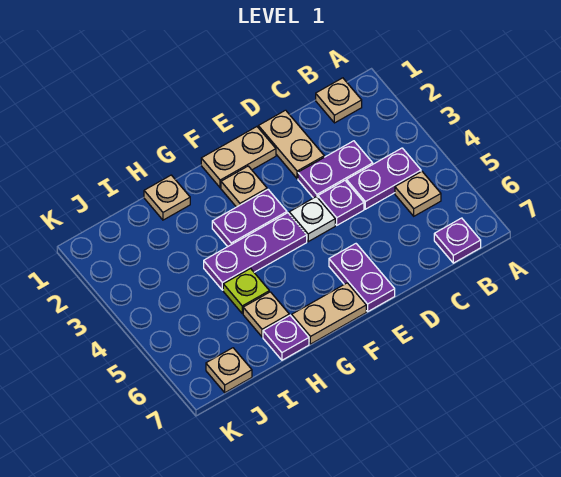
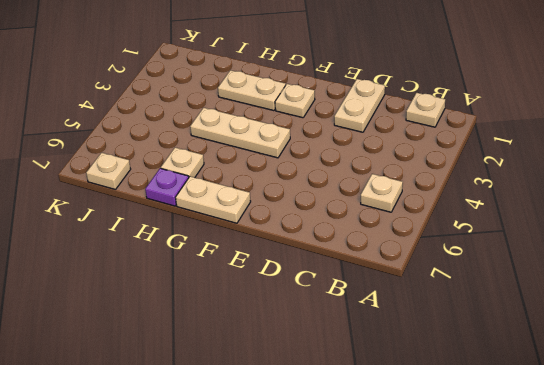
tan plate F4:H4 level 1 -> purple plate F4:H4 level 1
tan plate G2:H2 level 1 -> tan plate E1:F1 level 1
none -> purple plate B4:C4 level 1
none -> purple plate B7 level 1
none -> purple plate C3:D3 level 1

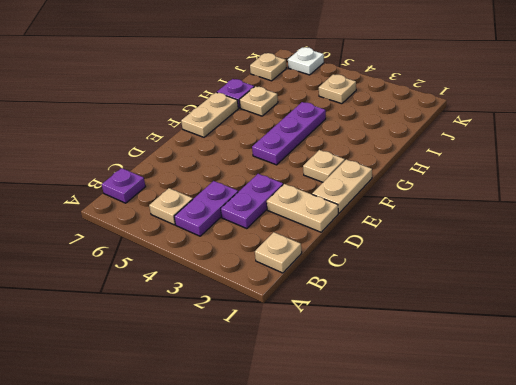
tan plate J4 level 1 -> tan plate H1 level 1
white plate K6 level 1 -> white plate E4 level 1
none -> purple plate D4 level 1
none -> purple plate E6:E7 level 1
none -> purple plate F3:G3 level 1

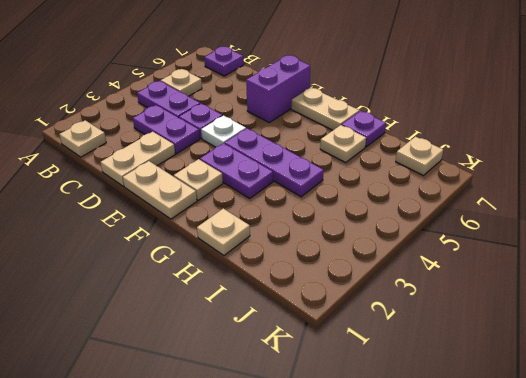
purple brick E6:E7 level 1 -> purple plate E6:E7 level 1
none -> lime plate H5 level 1

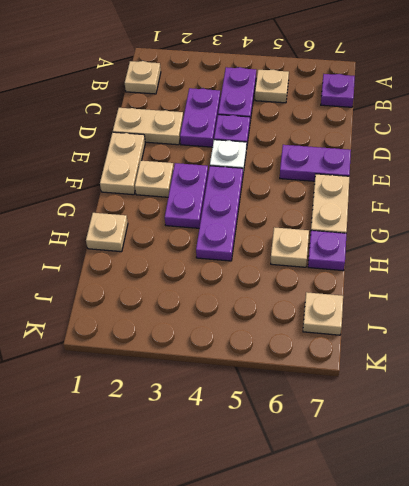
none -> lime plate H5 level 1

